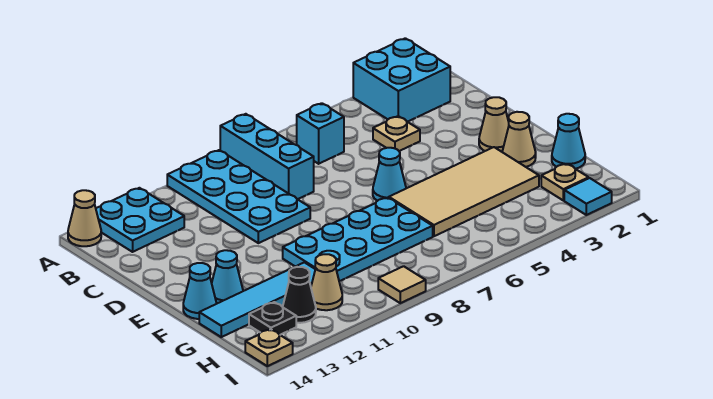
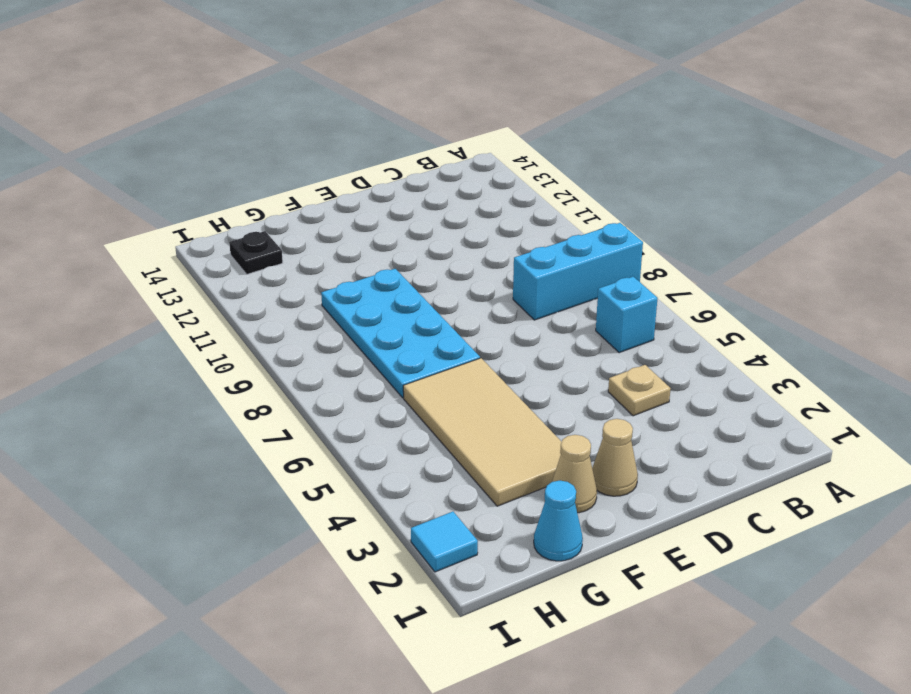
none -> cyan brick A2:B3 level 1
none -> cyan plate A9:D10 level 1
none -> cyan plate A12:B13 level 1

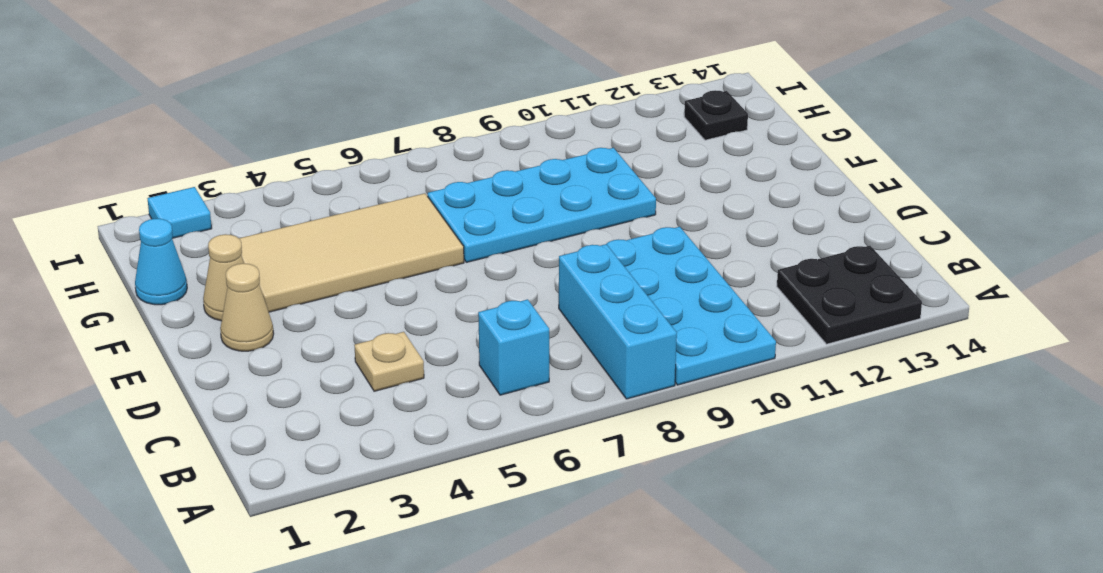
black plate A12:B13 level 1 -> cyan plate A12:B13 level 1
none -> cyan brick A2:B3 level 1
none -> tan cone A14 level 1
none -> cyan cone E6 level 1

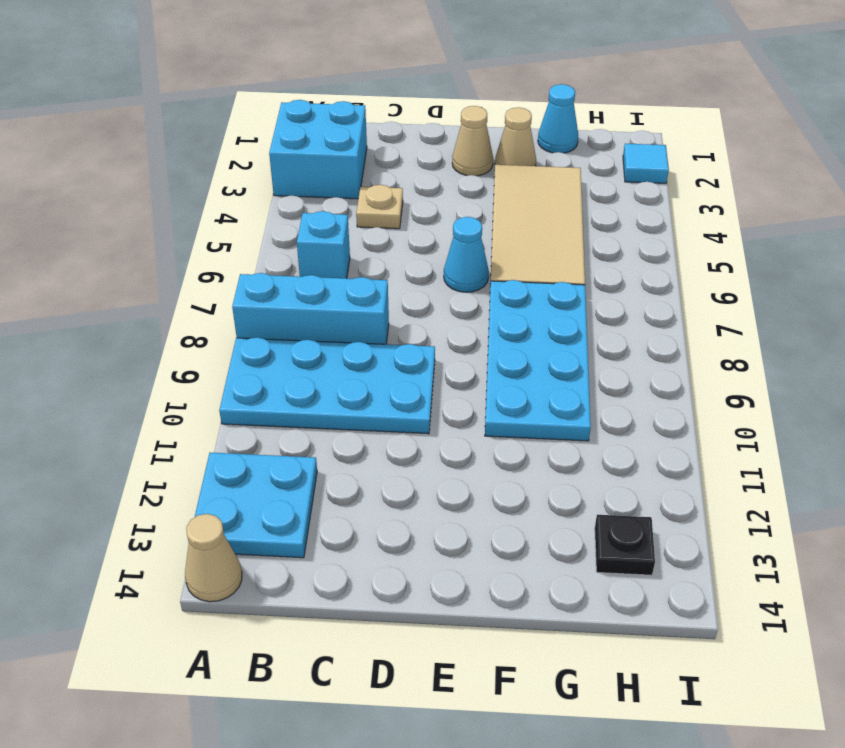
none -> cyan cone F13 level 1
none -> cyan cone F14 level 1
none -> cyan tile G11:G14 level 1

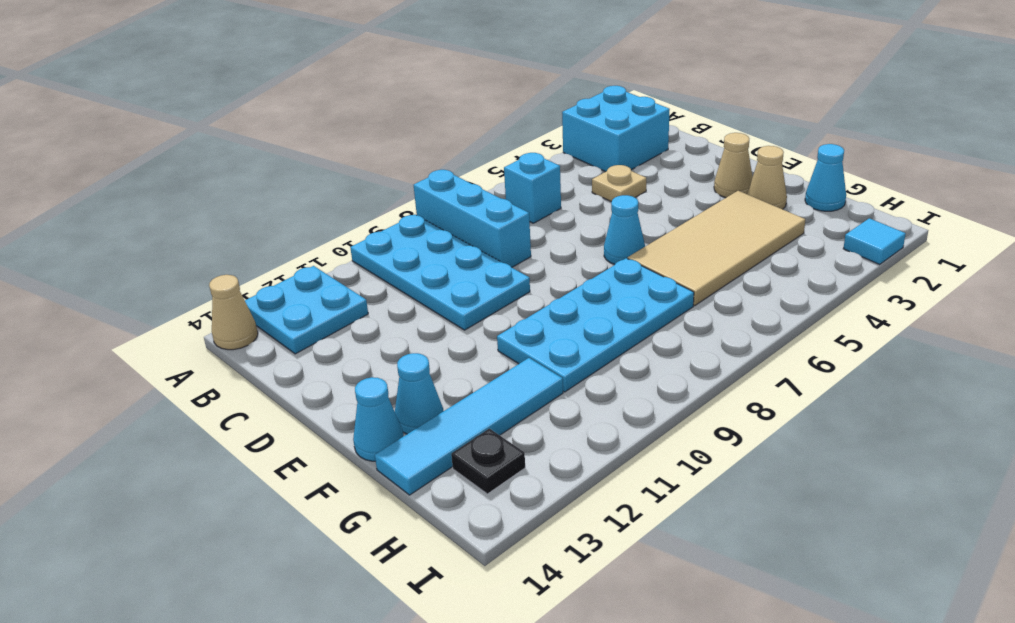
none -> tan plate H2 level 1
none -> tan cone H11 level 1
none -> black cone H12 level 1

